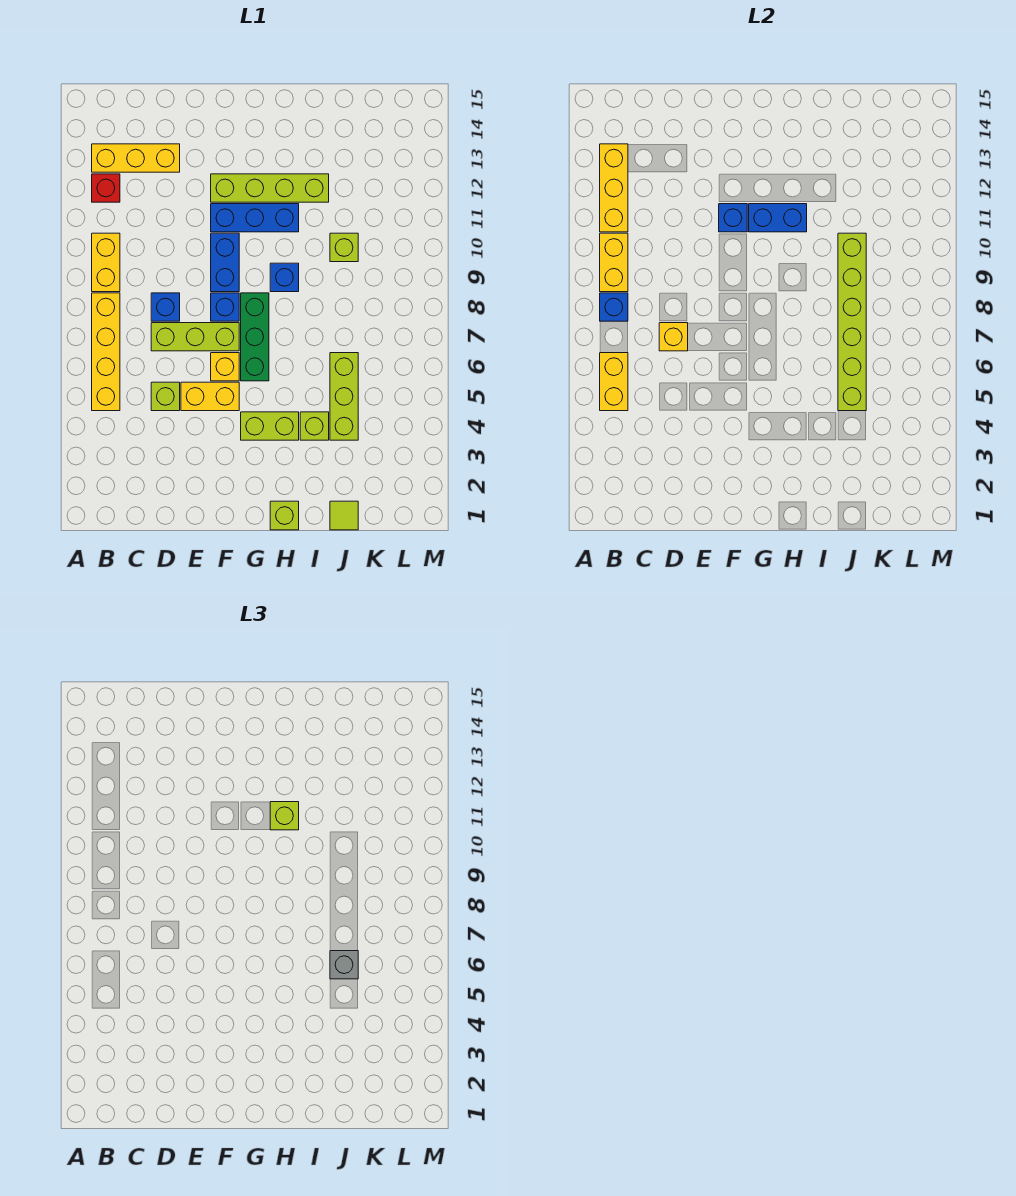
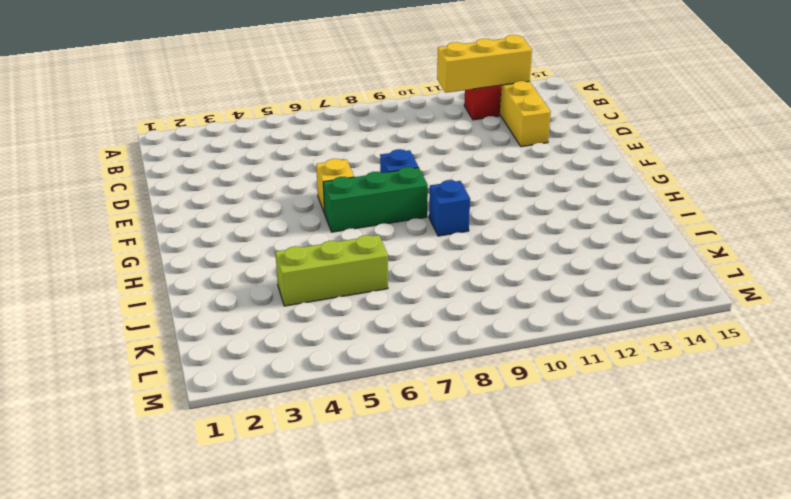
none -> yellow brick B5:B8 level 1
none -> yellow brick B9:B10 level 1
none -> lime brick D5 level 1
none -> lime brick D7:F7 level 1

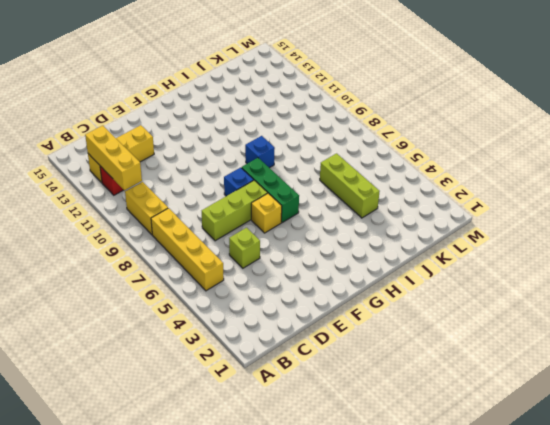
none -> blue brick D8 level 1
none -> yellow brick E5:F5 level 1
none -> blue brick F9:F10 level 1
none -> blue brick F11:H11 level 1

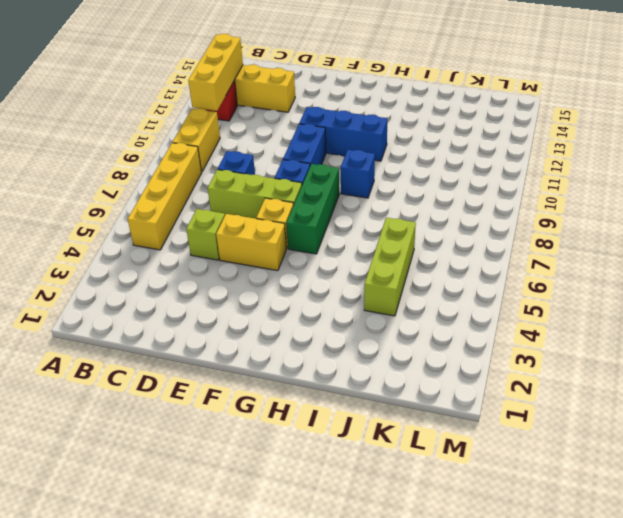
none -> lime brick F12:I12 level 1
none -> lime brick G4:H4 level 1
none -> lime brick H1 level 1
none -> lime brick I4 level 1

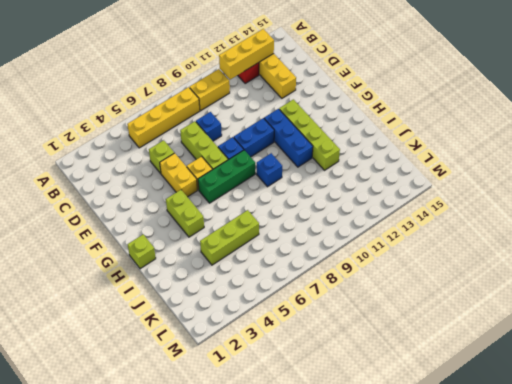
none -> lime brick I4 level 1
none -> lime tile J1 level 1
none -> lime brick J10 level 1
none -> yellow brick B5:B6 level 2

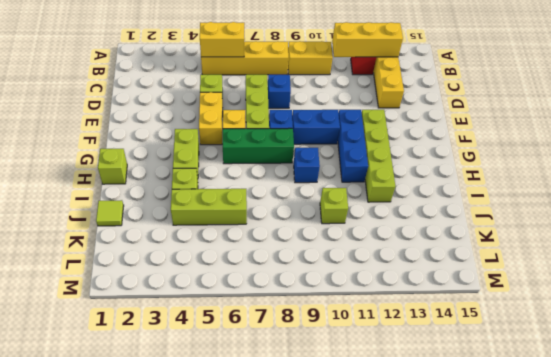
none -> blue brick B8 level 2
none -> yellow brick B9:B10 level 2
none -> yellow brick D7 level 2
none -> blue brick F11 level 2

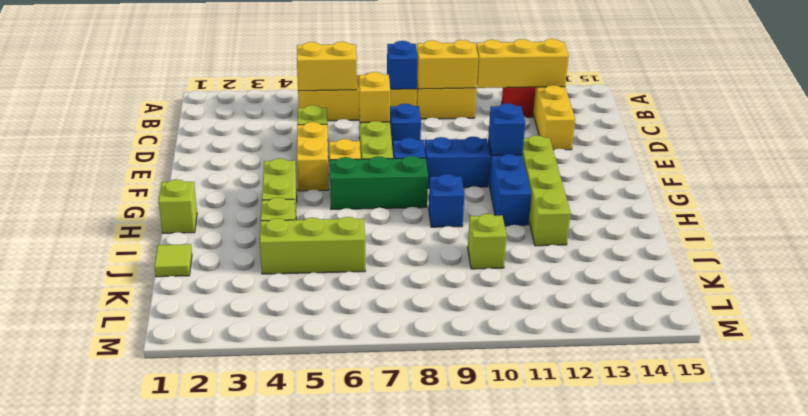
none -> blue brick G11:H11 level 2
none -> lime brick J5:J10 level 2
none -> lime brick H11 level 3
none -> grey brick J6 level 3

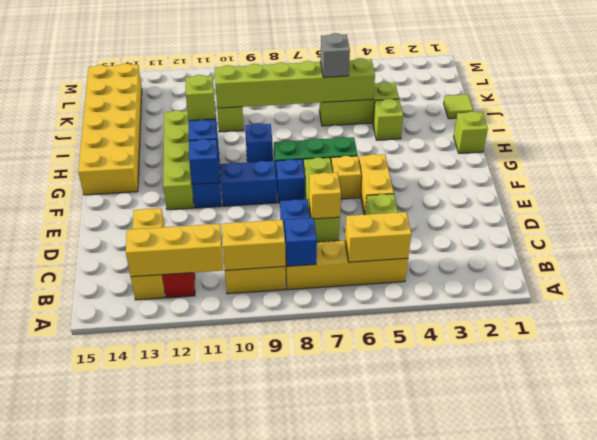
yellow brick G14:L15 level 1 -> none
none -> lime brick G4:H4 level 1

